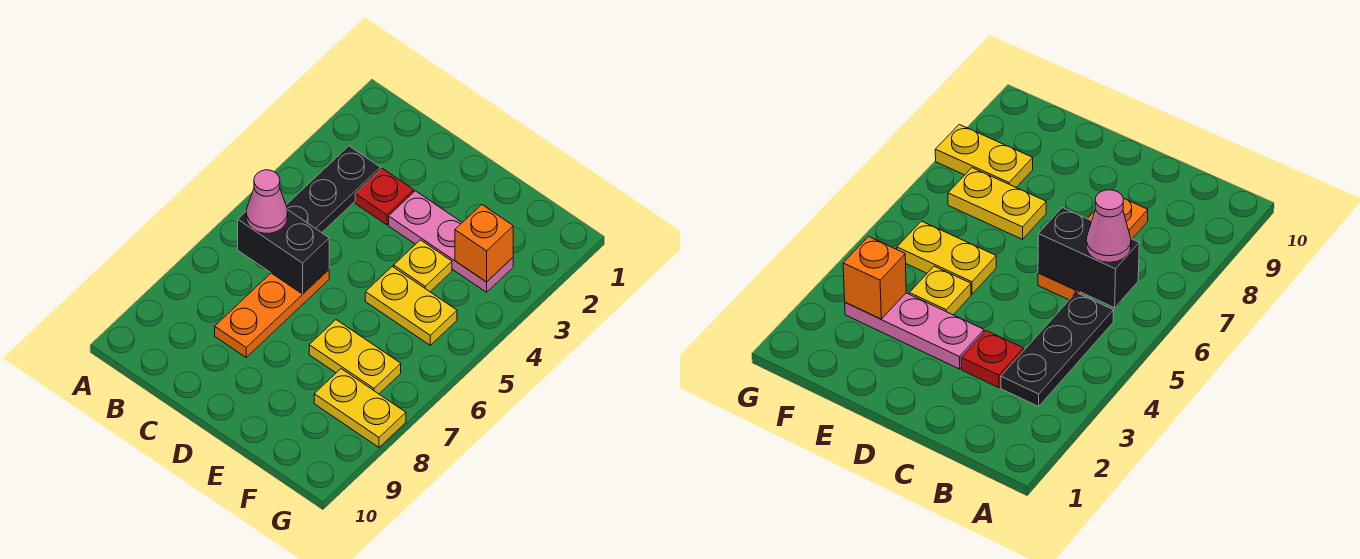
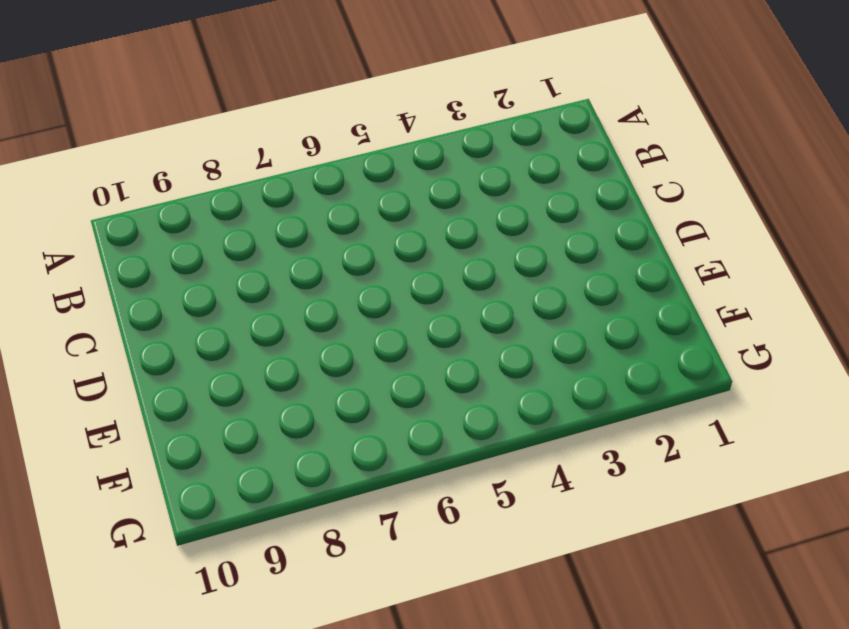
none -> black plate B3:B5 level 1
none -> red plate C3 level 1

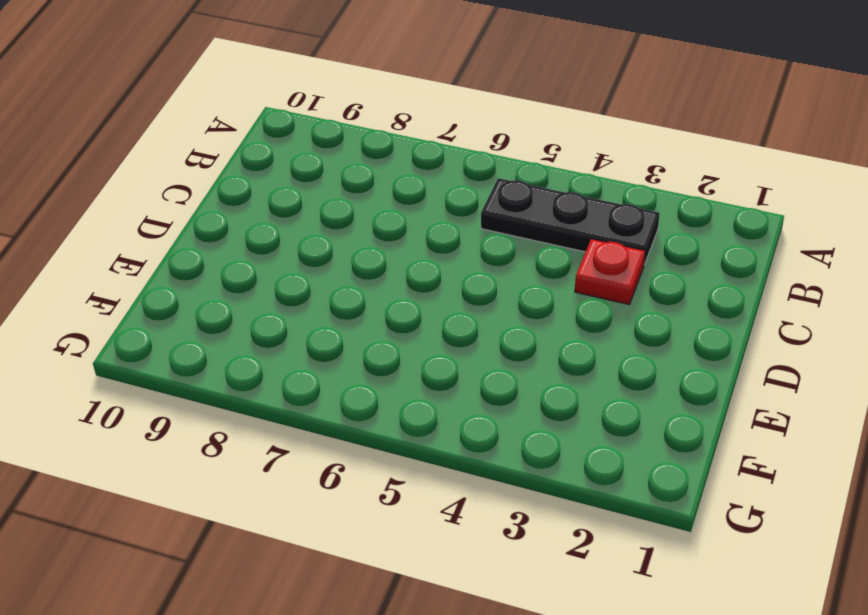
none -> orange plate C6:C8 level 1
none -> pink plate D3:F3 level 1

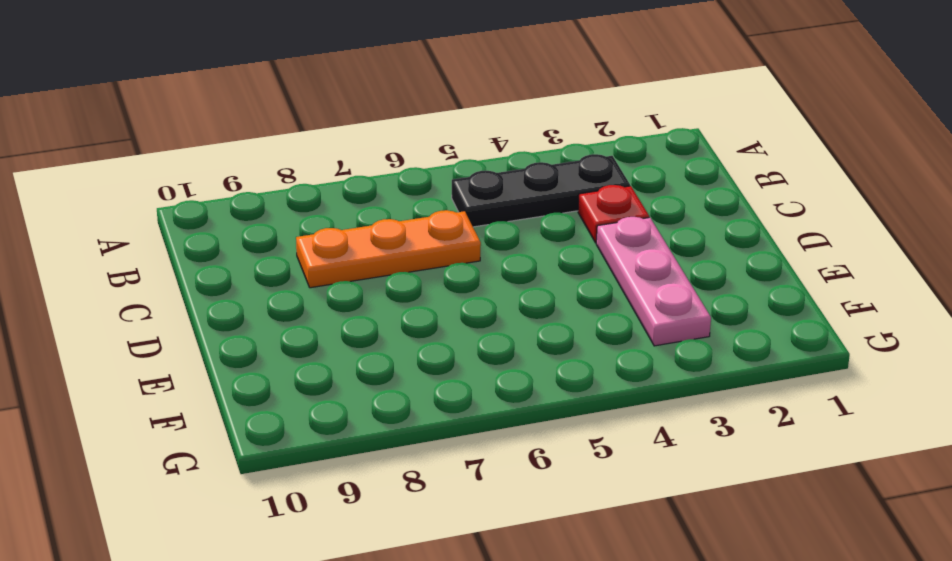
none -> yellow plate E4 level 1
none -> yellow plate E5:F5 level 1

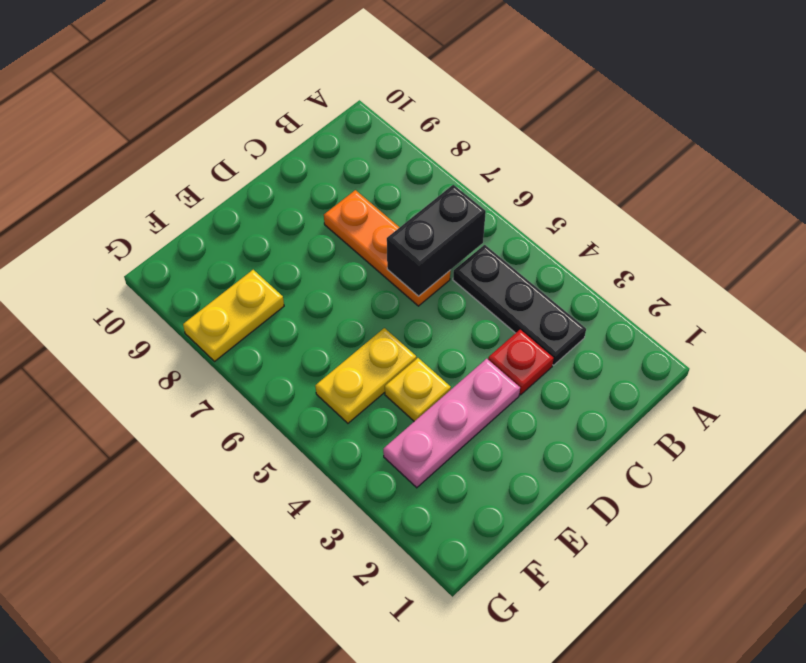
none -> yellow plate E7:F7 level 1
none -> orange brick F3 level 2

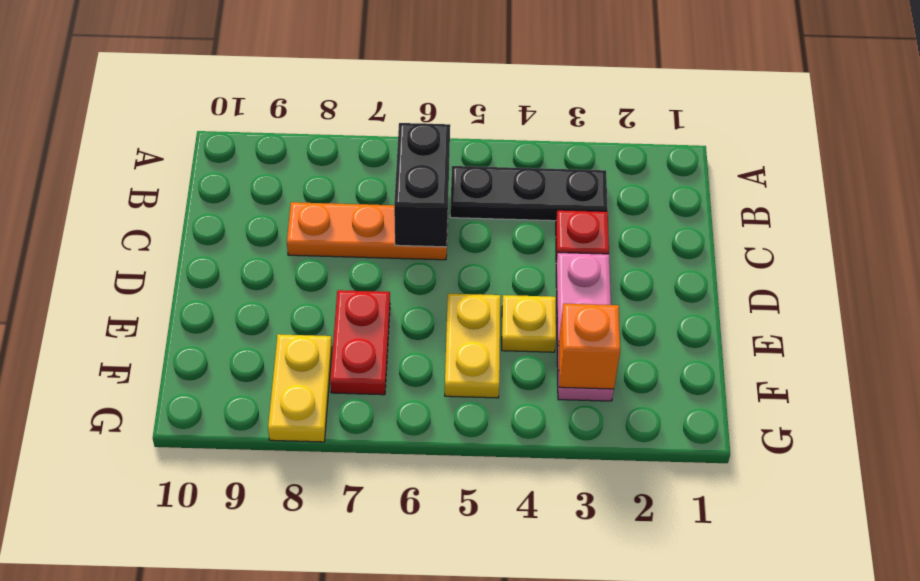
red plate E7:F7 level 1 -> yellow plate E7:F7 level 1
none -> pink cone B6 level 3

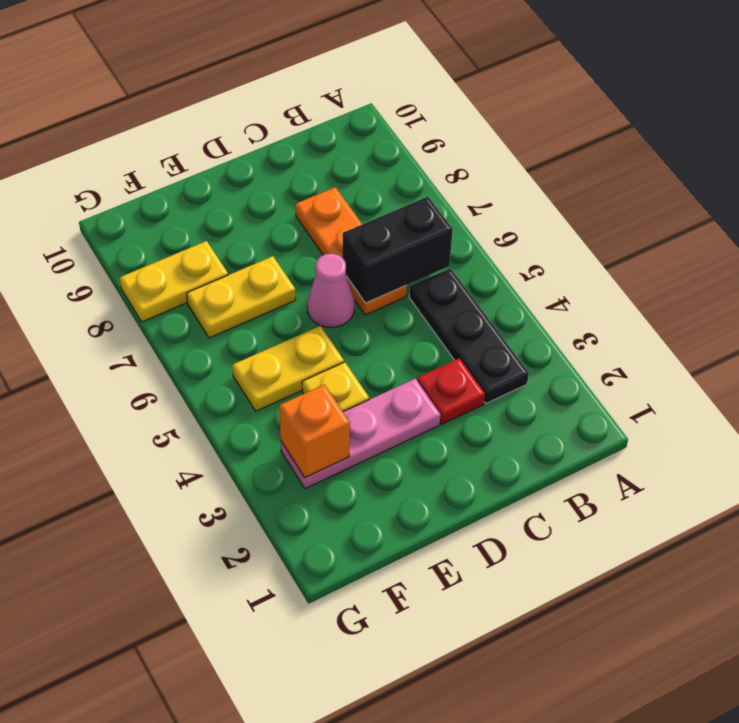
pink cone D6 level 1 -> pink cone B6 level 3

